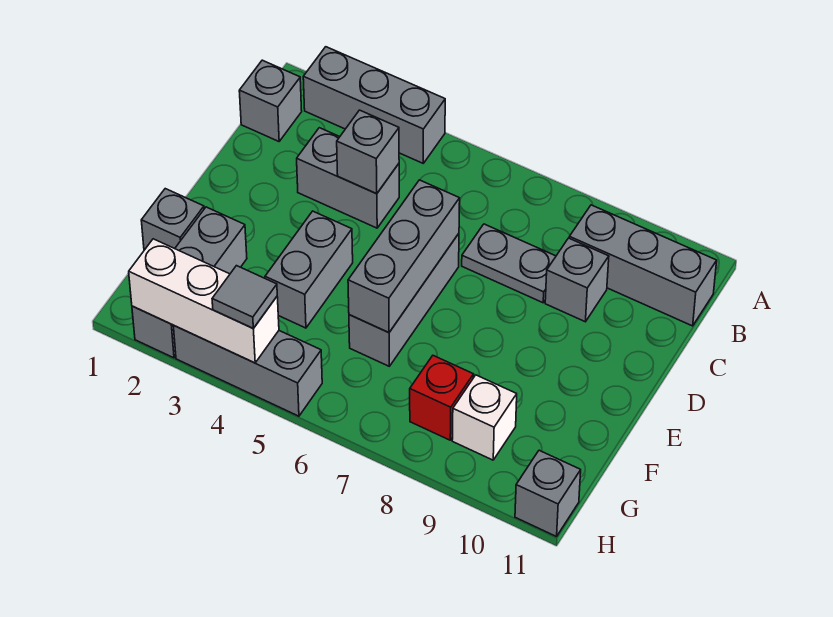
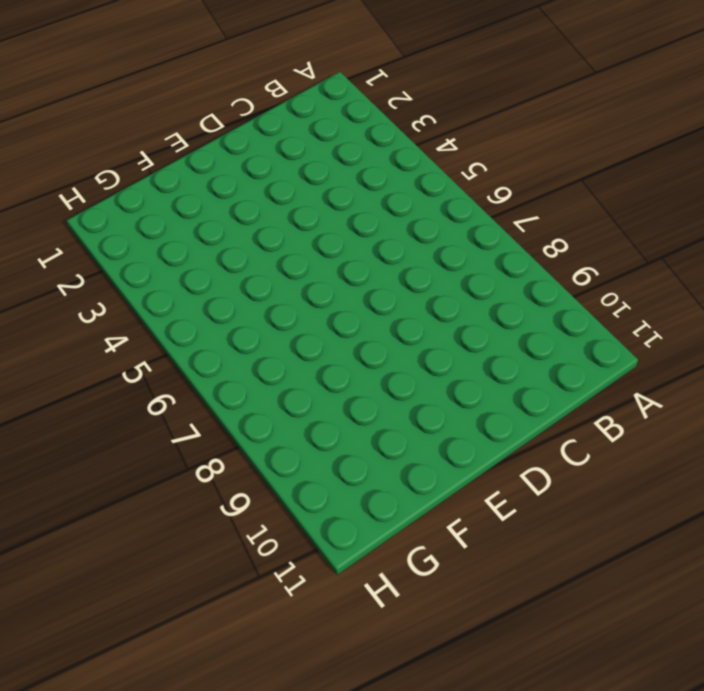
none -> grey brick A2:A4 level 1
none -> grey brick B1 level 1
none -> grey brick B9:B11 level 1

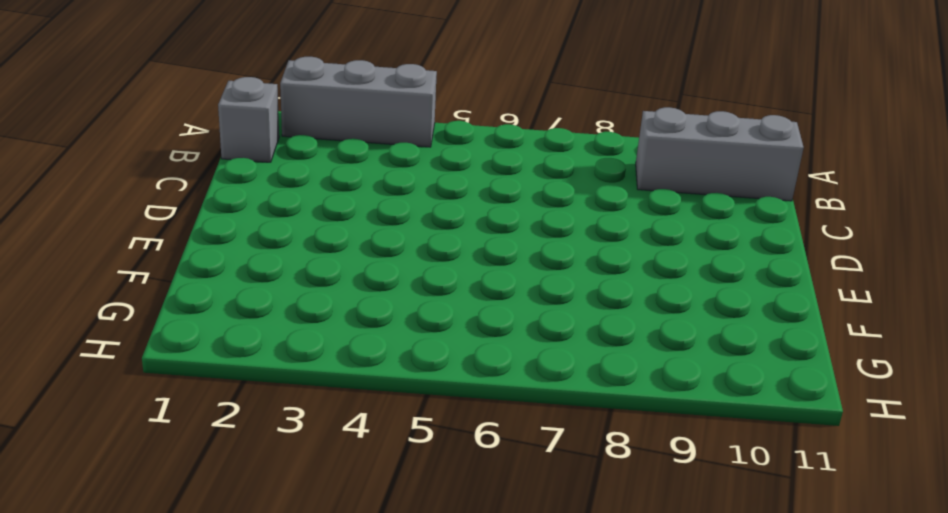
none -> grey brick C3:C4 level 1
none -> grey plate C7:C8 level 1
none -> grey brick C9 level 1

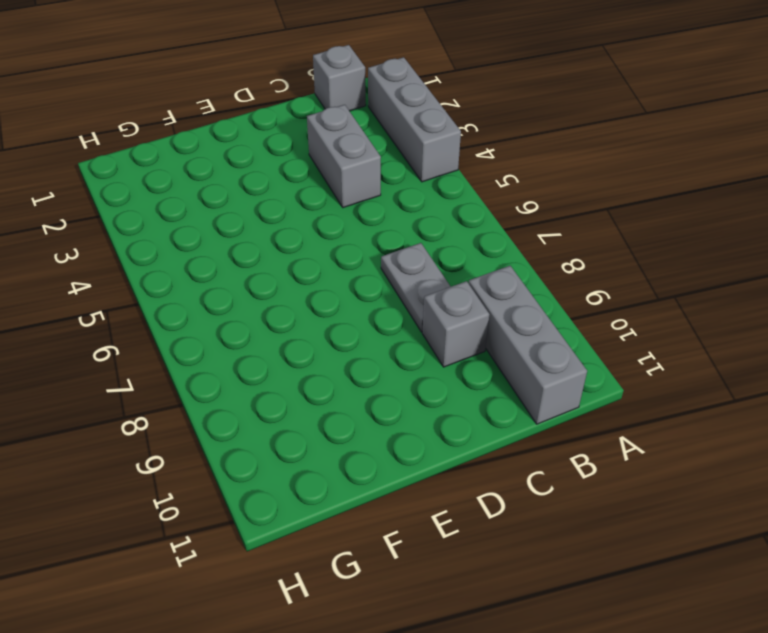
none -> grey brick D6:F6 level 1
none -> grey brick E4:F4 level 1
none -> grey brick F1 level 1

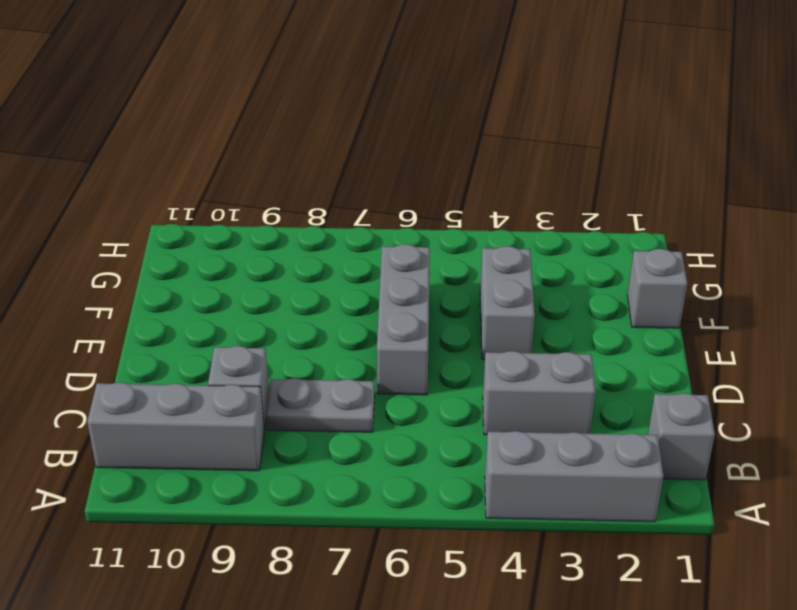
none -> grey brick F2:H2 level 1
none -> red brick G8 level 1
none -> white brick G9 level 1

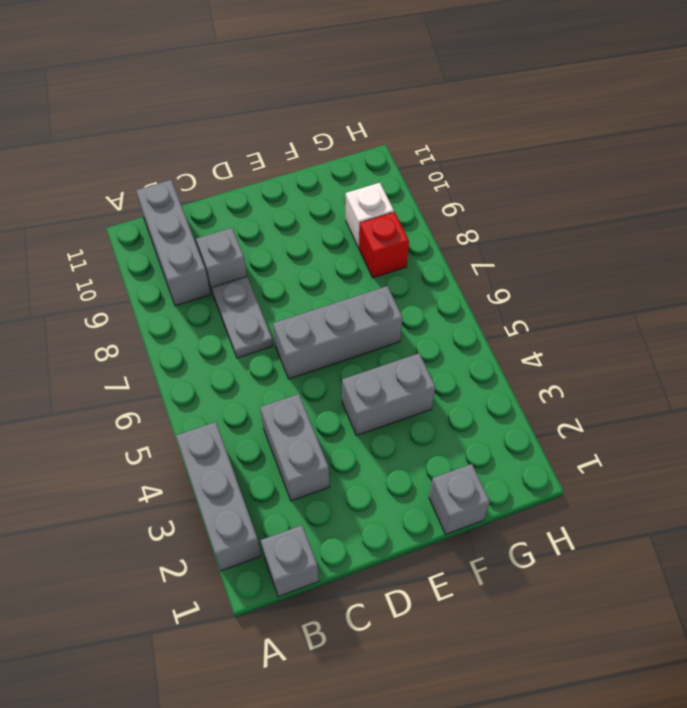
none -> grey brick F2:H2 level 1
none -> grey brick H3:H5 level 1
none -> grey brick H11 level 1

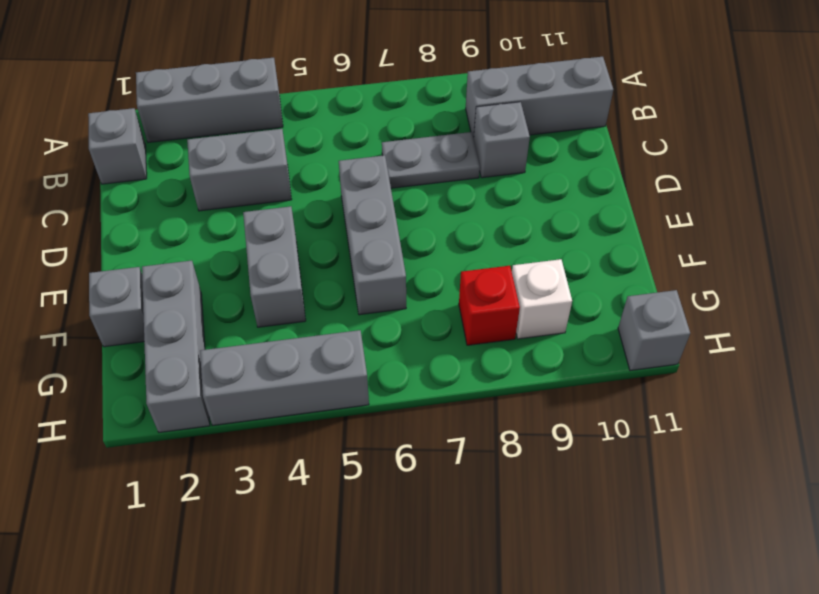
none -> grey brick C4 level 2
none -> grey brick D6:F6 level 2
none -> white brick H2:H4 level 2

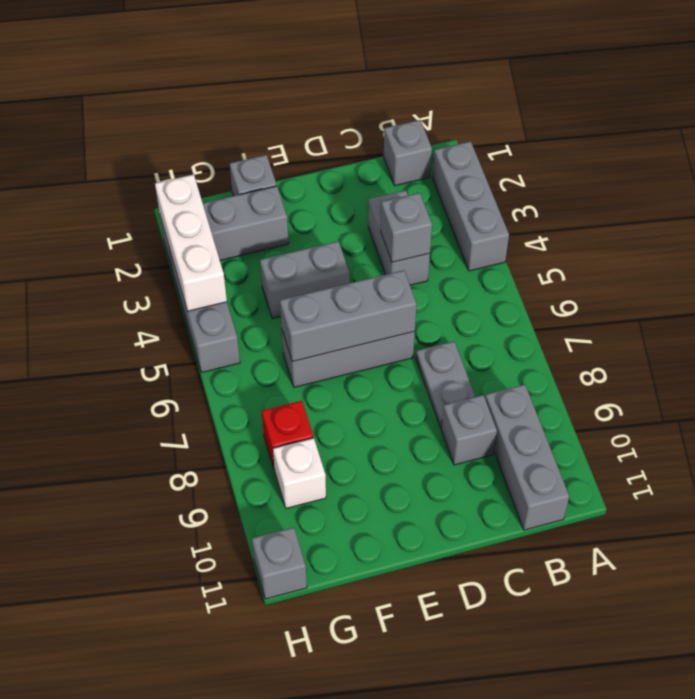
none -> grey tile H4 level 3

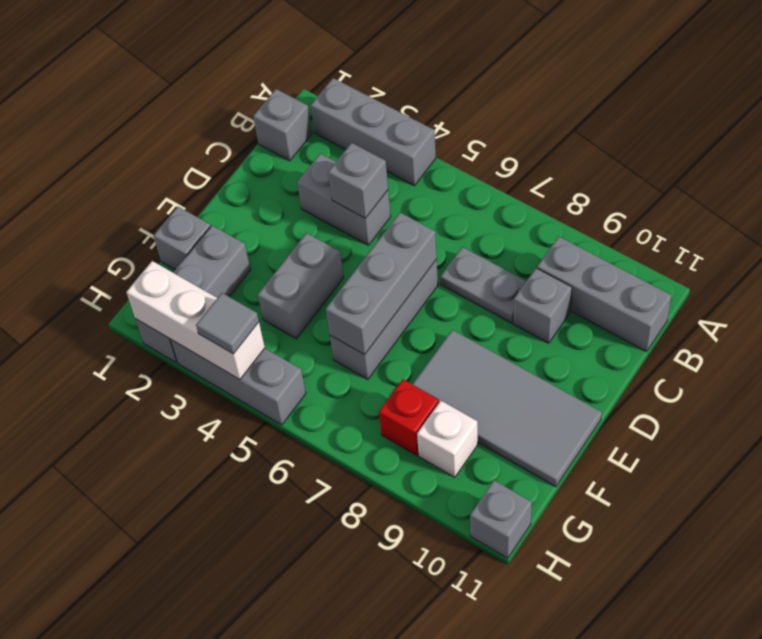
grey tile E8:F11 level 1 -> none

